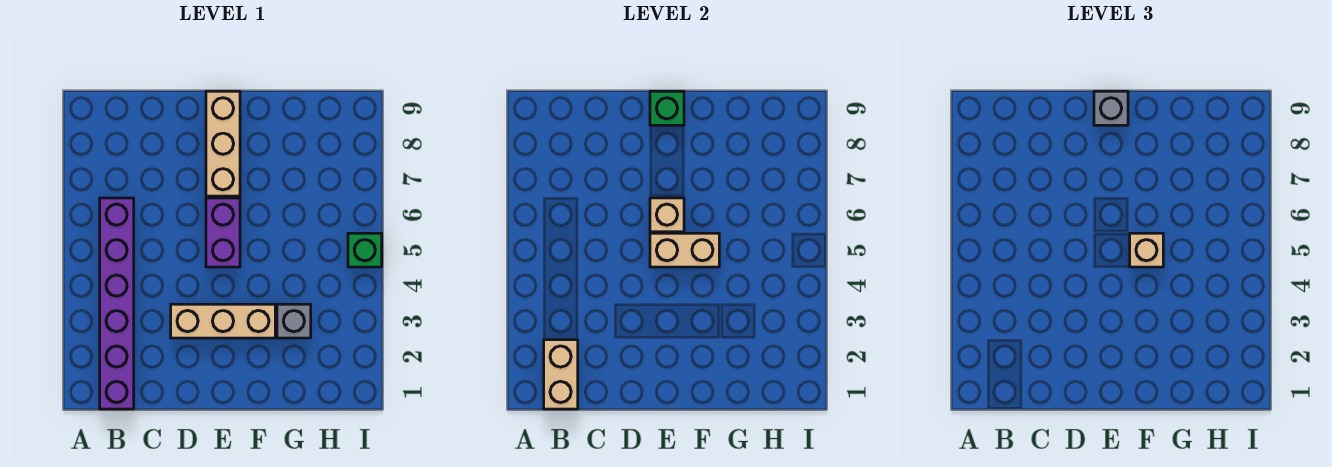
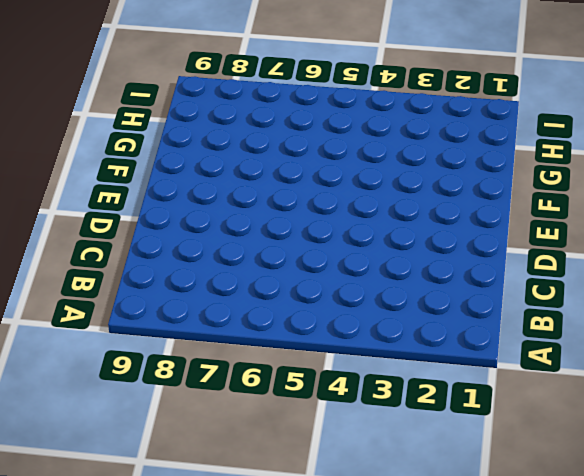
none -> purple brick B1:B6 level 1
none -> tan brick D3:F3 level 1
none -> purple brick E5:E6 level 1

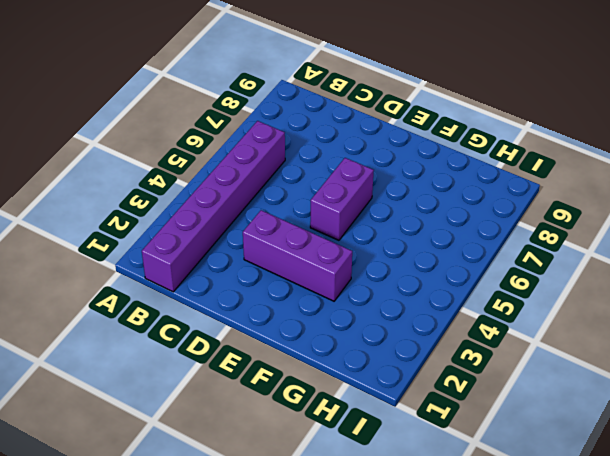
purple brick D3:F3 level 1 -> tan brick D3:F3 level 1
none -> tan brick E7:E9 level 1
none -> grey brick G3 level 1
none -> green brick I5 level 1

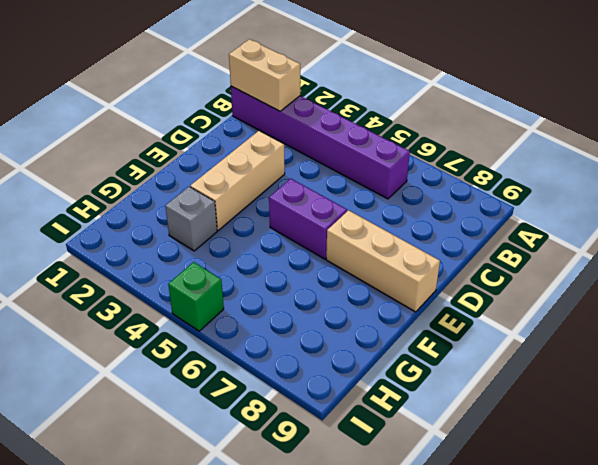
none -> tan brick E5:F5 level 2
none -> tan brick E6 level 2
none -> green brick E9 level 2

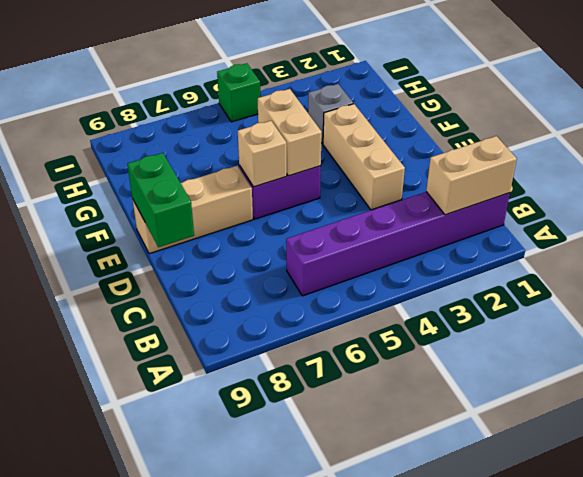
green brick D9:E9 level 2 -> green brick E9 level 2
none -> grey brick E9 level 3
none -> tan brick F5 level 3

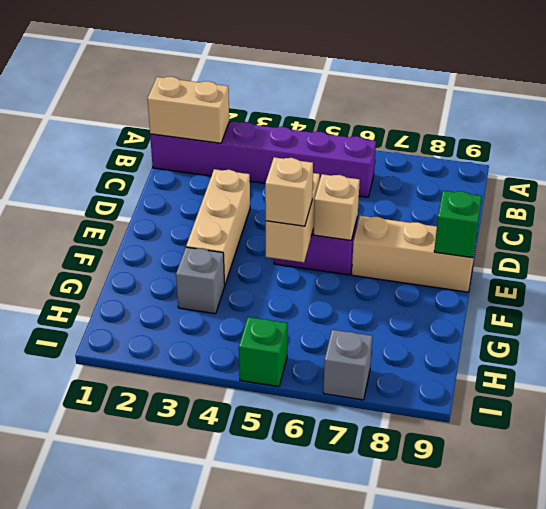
grey brick I7 level 1 -> grey brick E9 level 3

